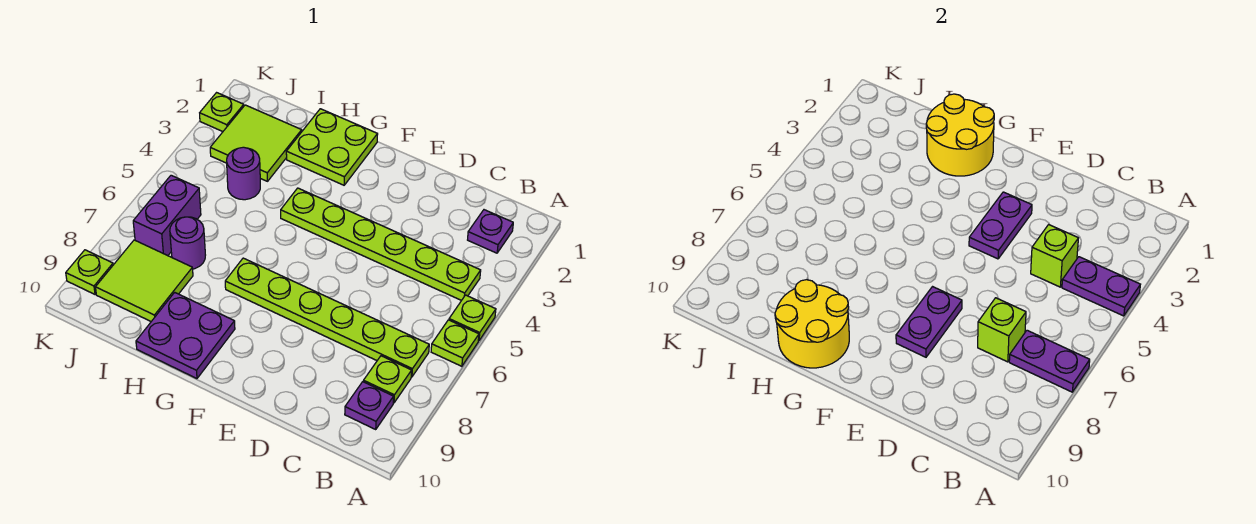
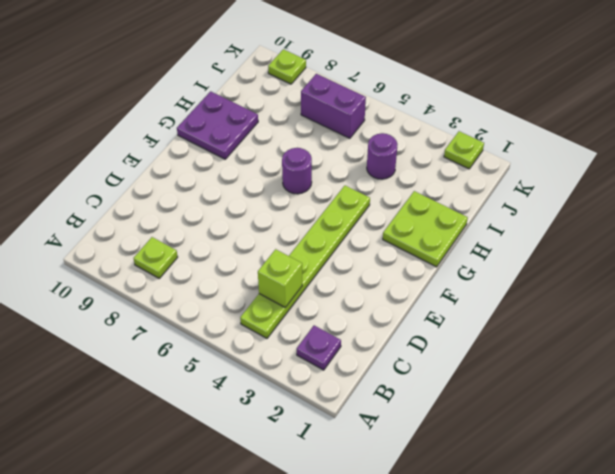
purple round brick G6 level 1 -> purple round brick I7 level 1
none -> lime plate A5 level 1
none -> lime plate A6 level 1
none -> lime plate B7:G7 level 1

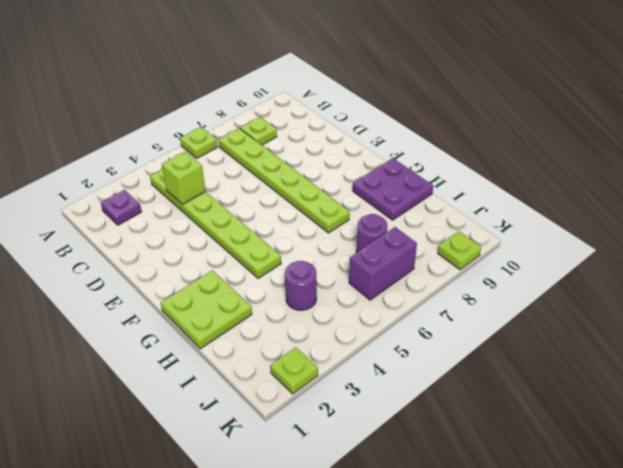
none -> lime plate A5 level 1
none -> purple plate B9 level 1
none -> lime tile I2:J3 level 1

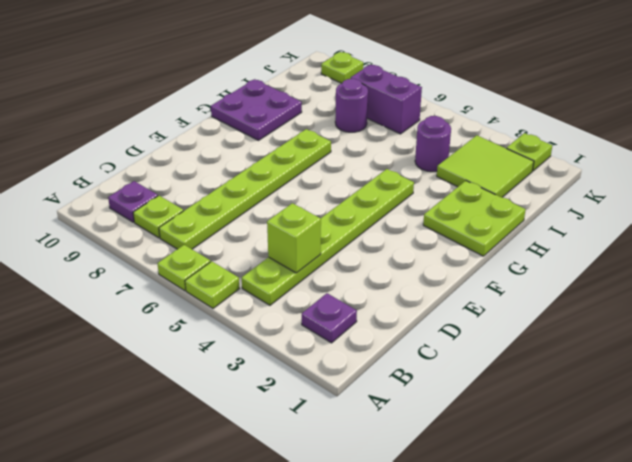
none -> lime tile I8:J9 level 1
none -> purple plate A4:B4 level 2
none -> purple plate A7:B7 level 2

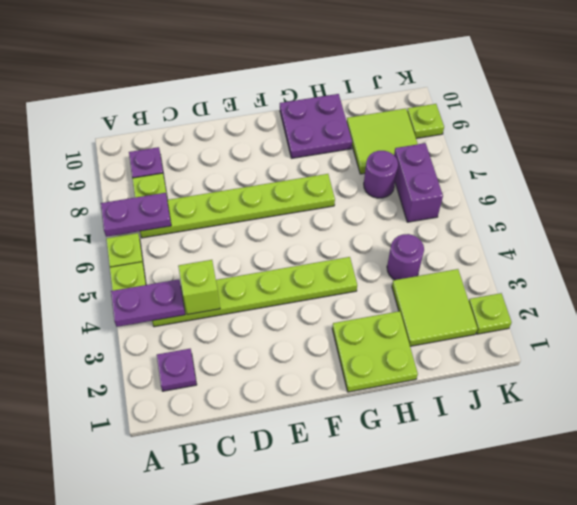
none -> lime brick C7 level 2
none -> purple plate E3:E4 level 2
none -> purple plate E7:E8 level 2

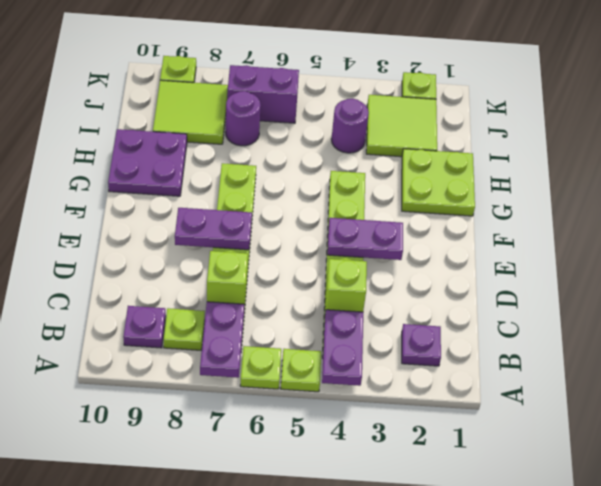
none -> yellow round brick G1:H2 level 2
none -> yellow round brick G9:H10 level 2

